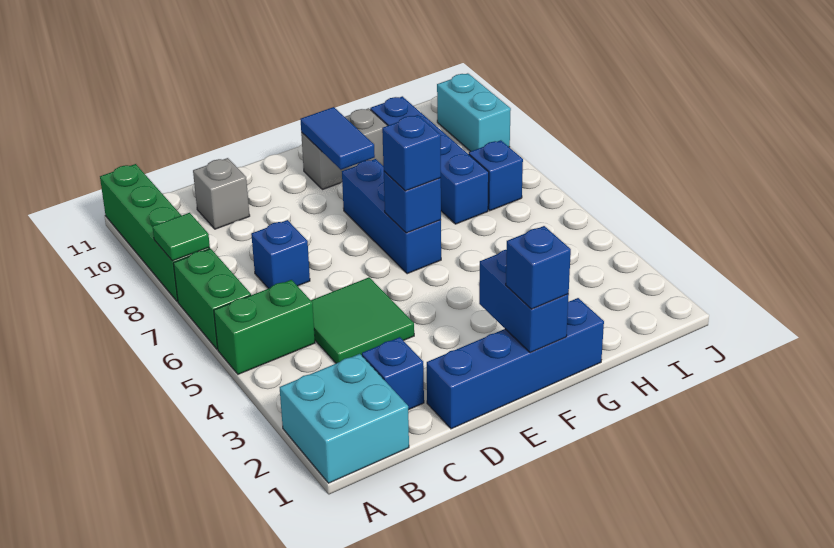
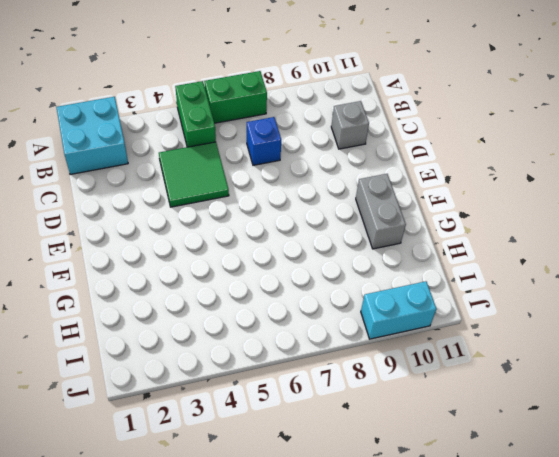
none -> green brick A8:A11 level 1
none -> blue brick C2 level 1
none -> blue brick D1:G1 level 1

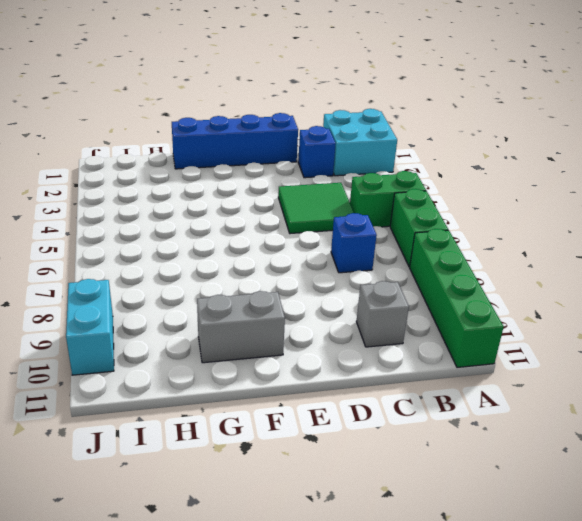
none -> blue brick F6:F8 level 1
none -> blue brick H7:H10 level 1
none -> blue brick I7 level 1

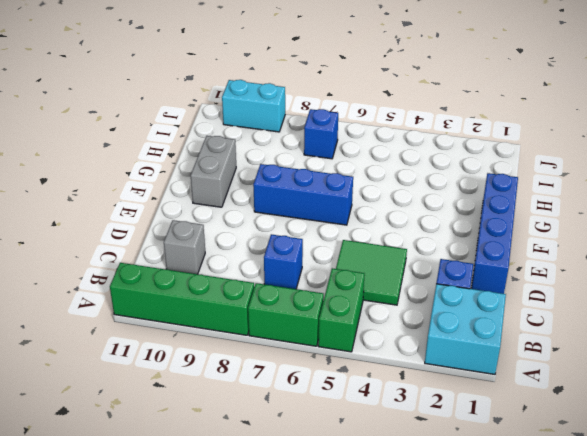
none -> blue brick H7:H10 level 1
none -> green tile A8 level 2
none -> blue brick F1:F2 level 2

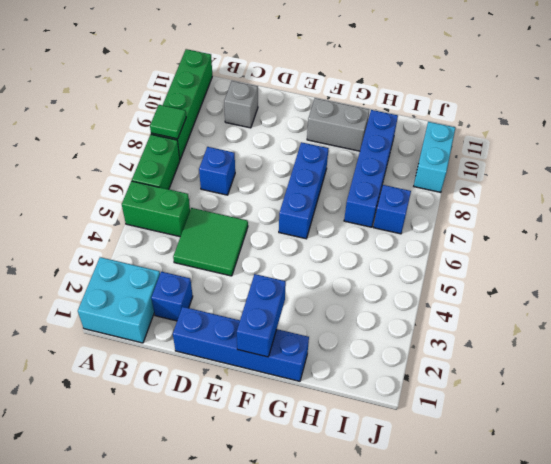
none -> blue brick F6 level 2
none -> blue tile F9:F10 level 2
none -> blue brick F1 level 3

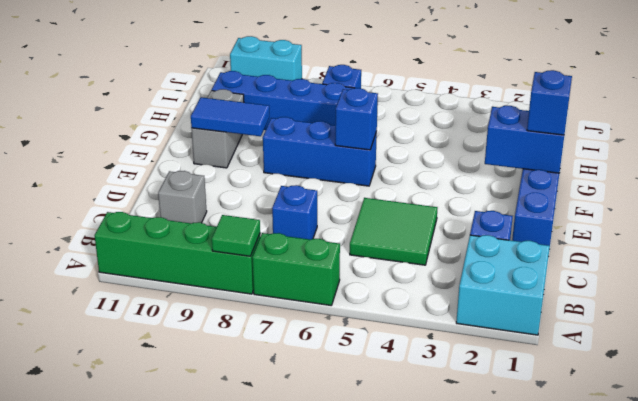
none -> green brick A5:B5 level 1
none -> blue brick F6 level 3

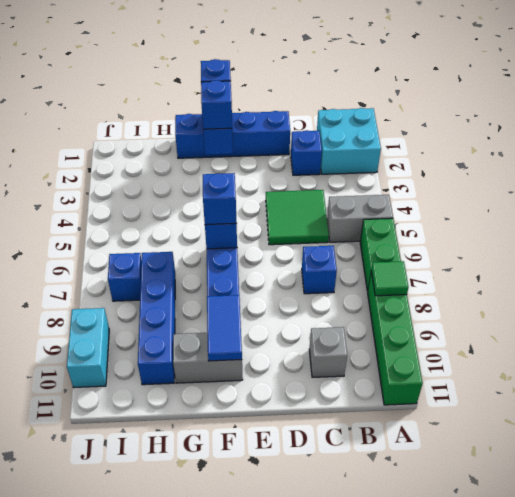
grey brick A5:B5 level 1 -> green brick A5:B5 level 1
blue brick F2 level 3 -> none

